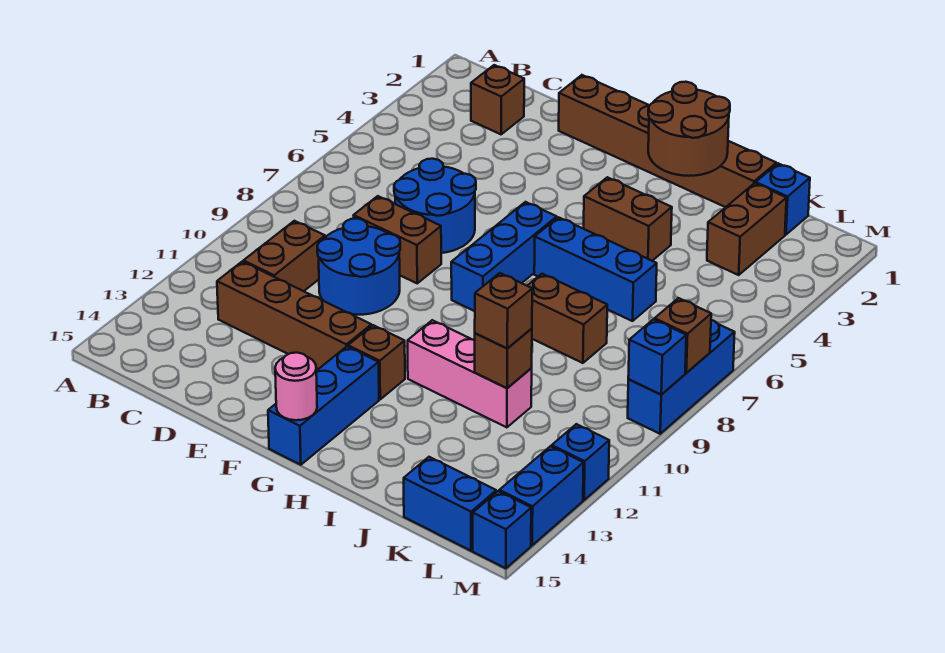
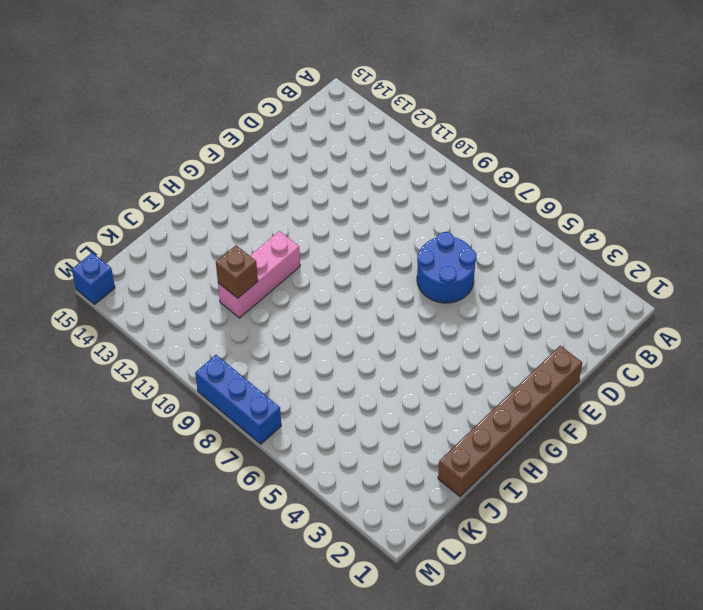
none -> brown brick C2 level 1
none -> brown brick C10:C11 level 1
none -> brown brick C12:F12 level 1

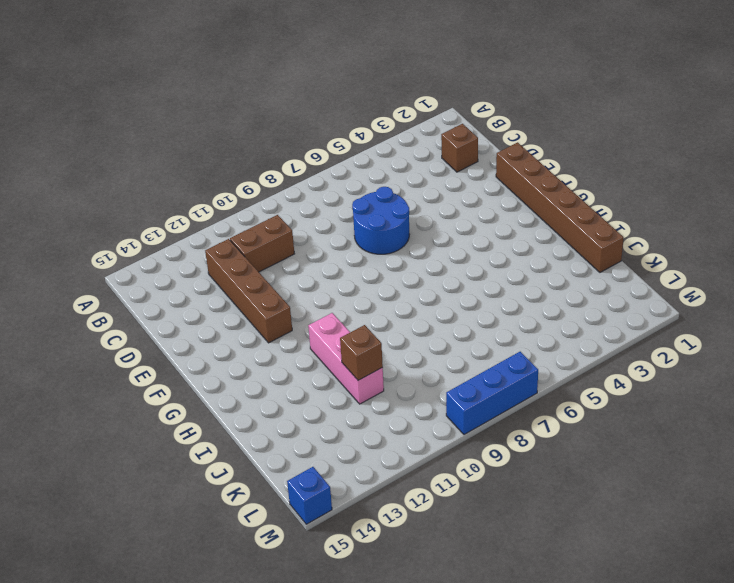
none -> brown brick D8:E8 level 1
none -> blue round brick D9:E10 level 1
none -> blue brick G6:G8 level 1

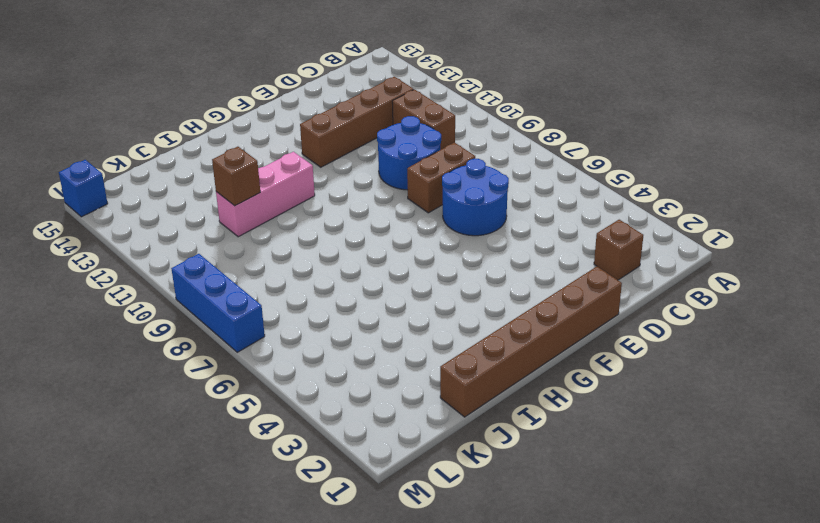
none -> blue brick G6:G8 level 1
none -> brown brick G12 level 1
none -> blue brick G13:G15 level 1

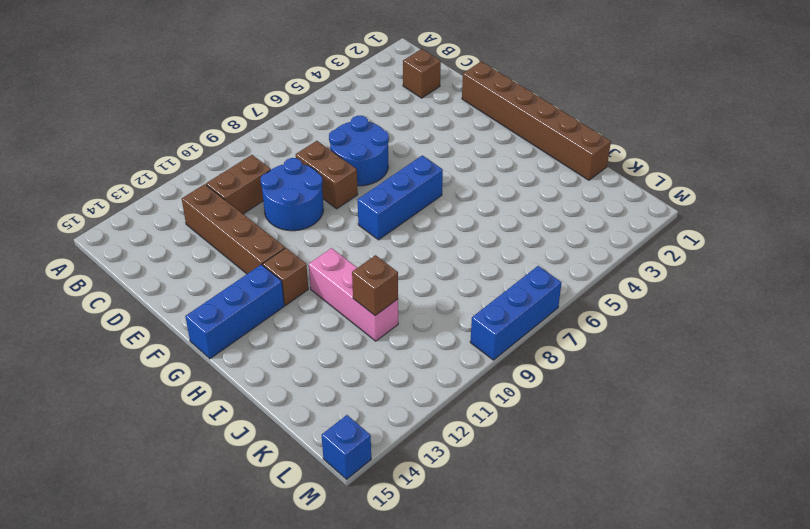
none -> brown brick H4:I4 level 1
none -> blue brick H6:J6 level 1
none -> brown brick I8:J8 level 1

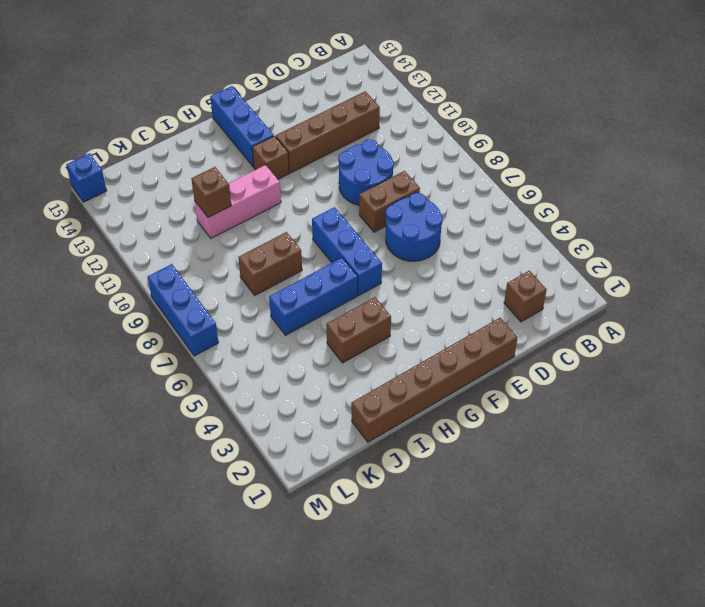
none -> brown brick C10:C11 level 1
none -> blue brick K1 level 1
none -> brown brick K2:K3 level 1

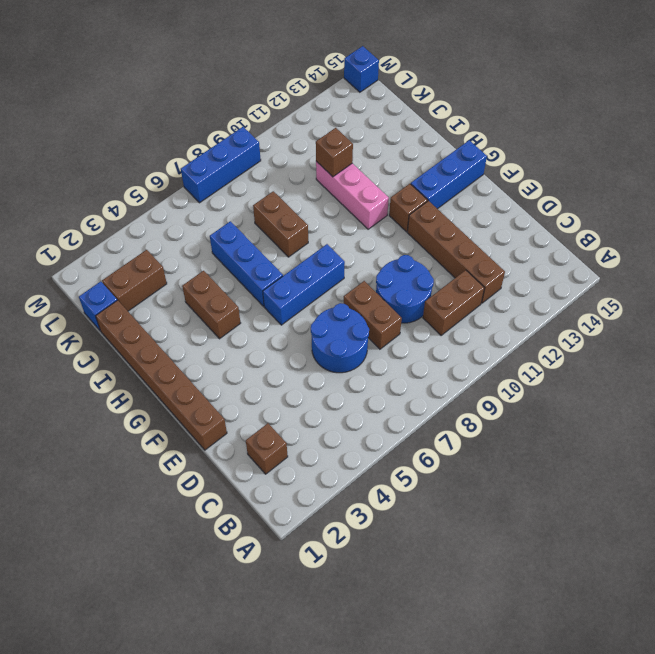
none -> blue brick K15:L15 level 1
none -> blue brick M12 level 1
none -> blue brick M13:M14 level 1

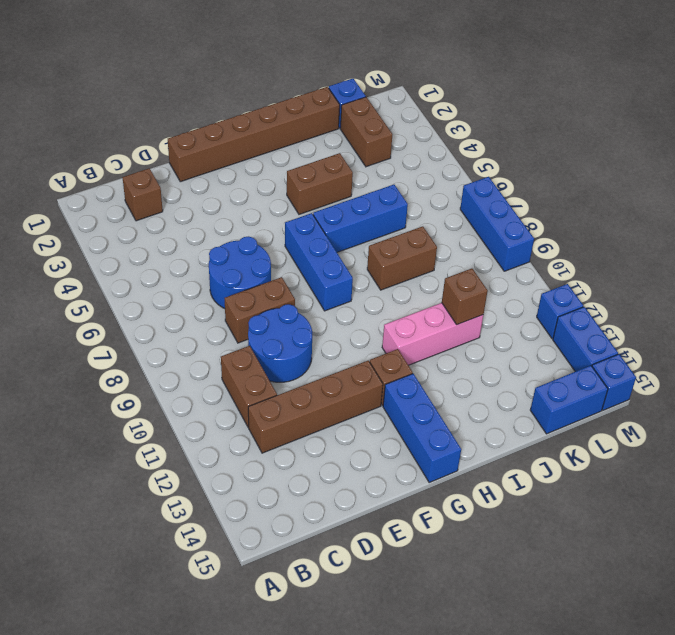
none -> pink round brick G15 level 2
none -> brown round brick H1:I2 level 2
none -> brown brick M8 level 2

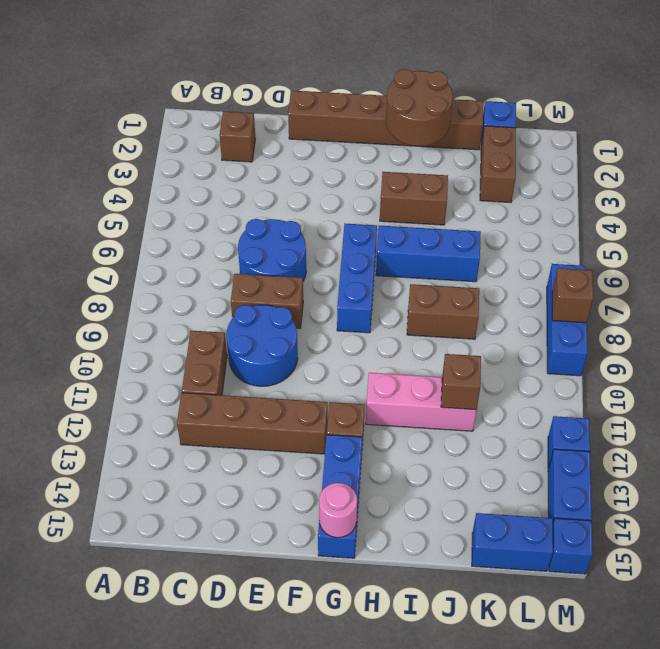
none -> blue brick M9 level 2
none -> brown brick J11 level 3

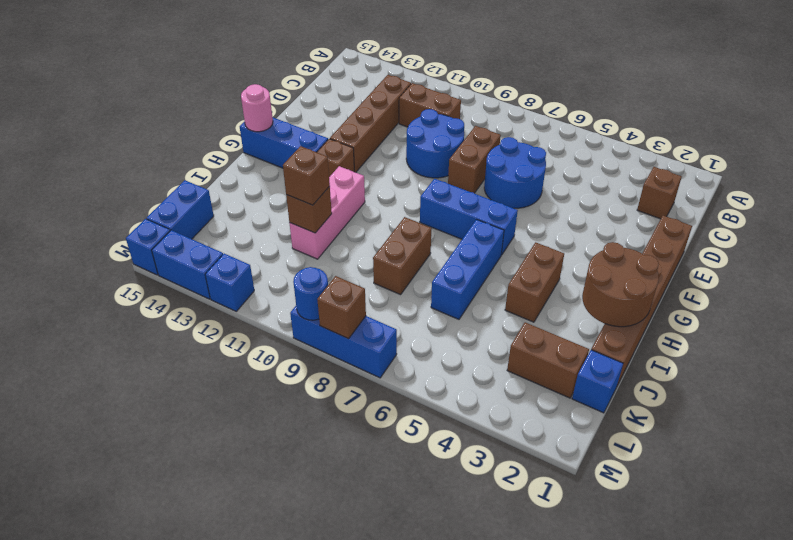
blue round brick M9 level 2 -> blue brick M9 level 2

